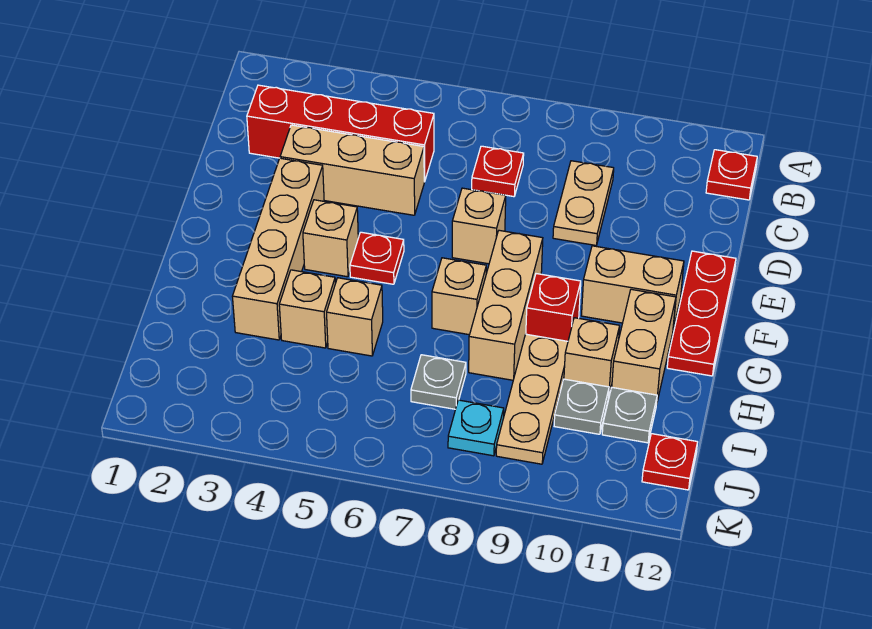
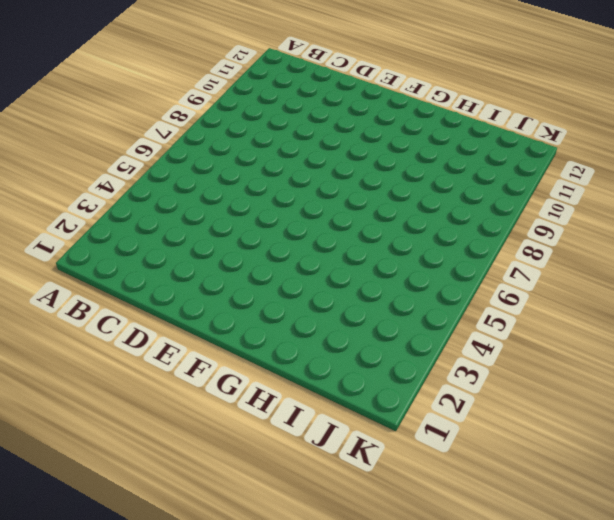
none -> red plate B12 level 1
none -> red brick C2:C5 level 1
none -> red plate C7 level 1

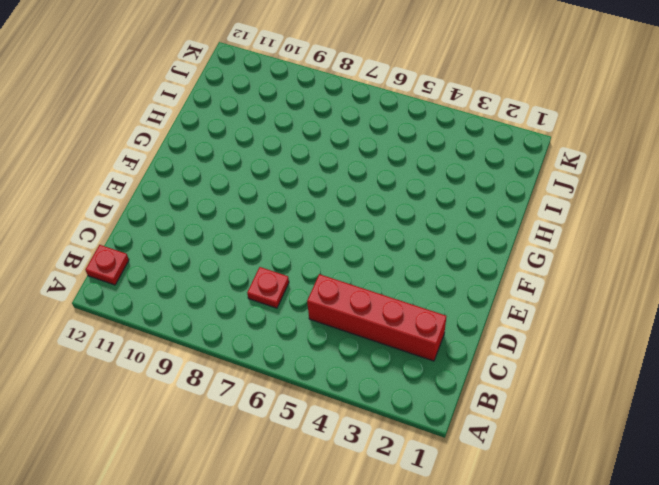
none -> tan plate C9:D9 level 1
none -> tan brick D3:D5 level 1
none -> tan brick E3:H3 level 1

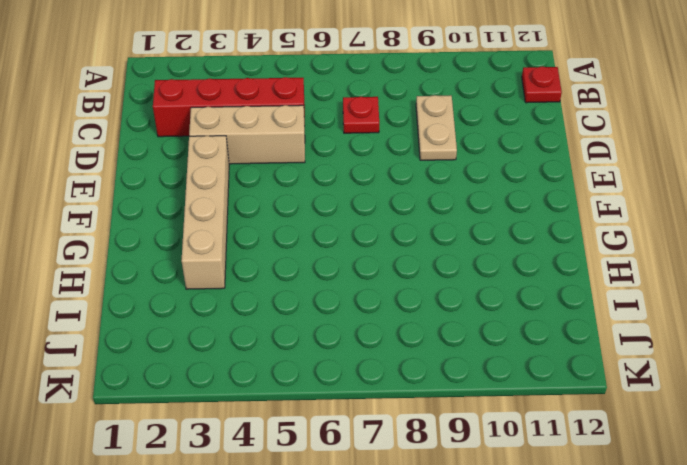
none -> tan brick E7 level 1
none -> red plate E12:G12 level 1
none -> tan brick F4 level 1

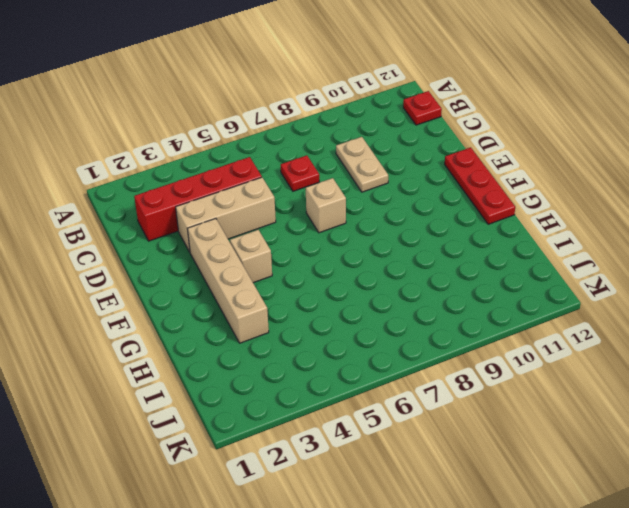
none -> red plate F5 level 1
none -> tan brick F8:H8 level 1
none -> tan brick F10:F11 level 1

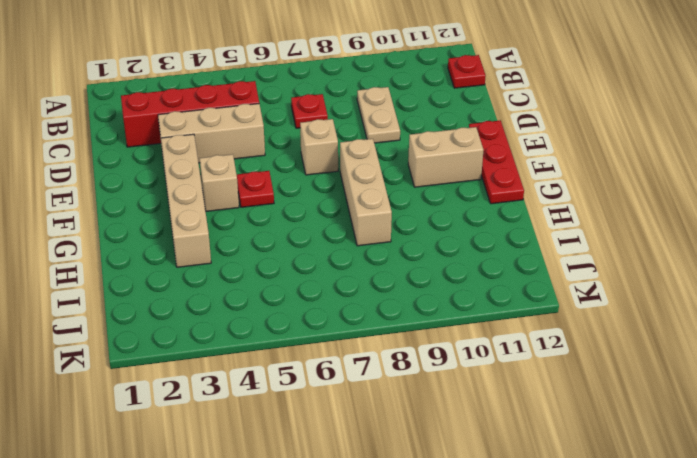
none -> tan brick G7 level 1
none -> red brick G9 level 1
none -> tan brick G11:H11 level 1

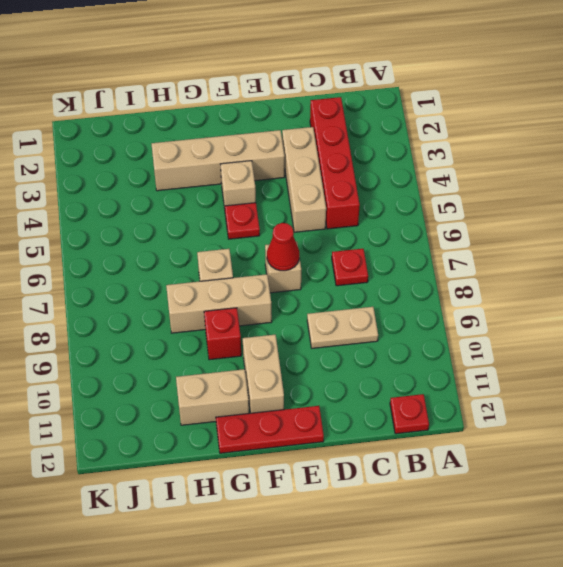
red cone E7 level 2 -> none
none -> tan brick H4 level 1
none -> tan brick H5 level 1
none -> tan plate H9:J9 level 1

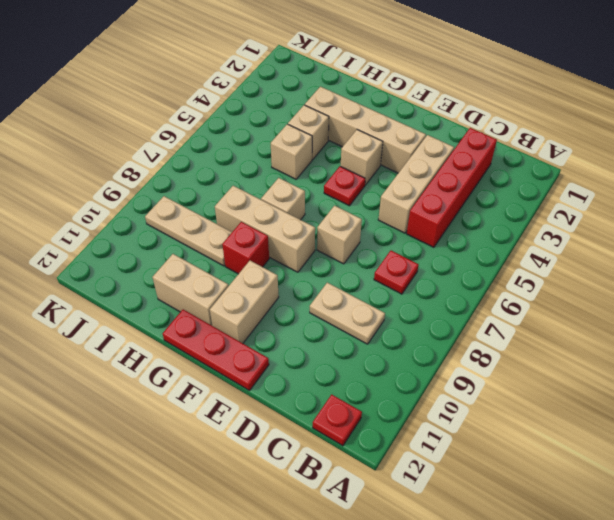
none -> tan brick H10 level 1
none -> grey plate I7 level 1
none -> grey plate I10 level 1

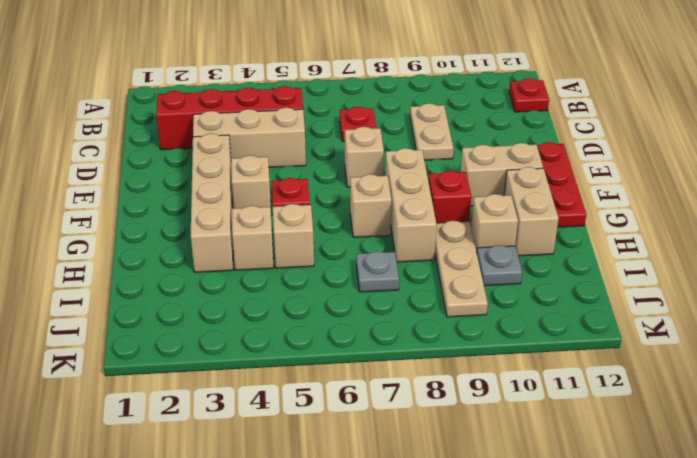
none -> grey plate I11 level 1
none -> cyan plate J8 level 1
none -> red plate J12 level 1

